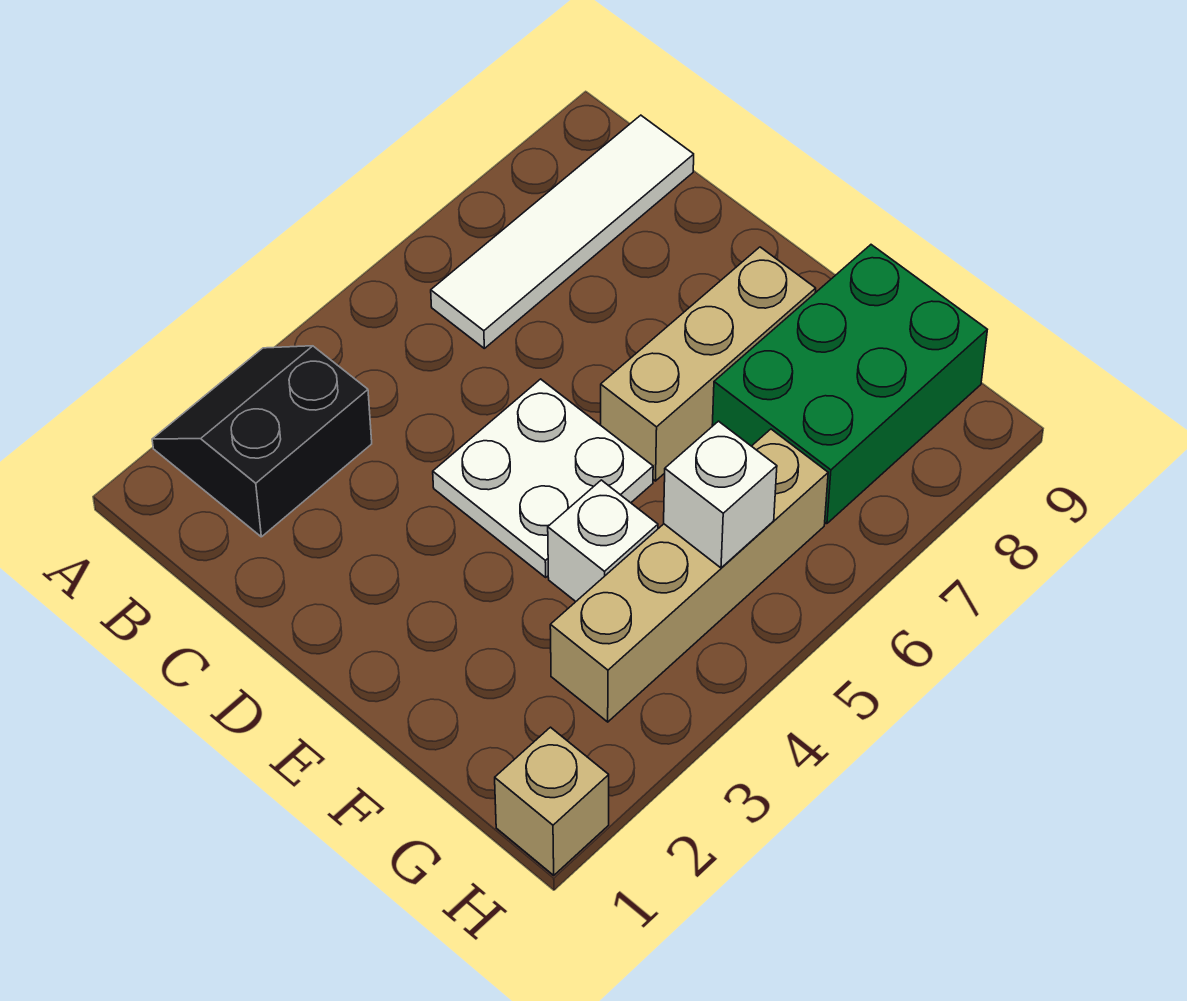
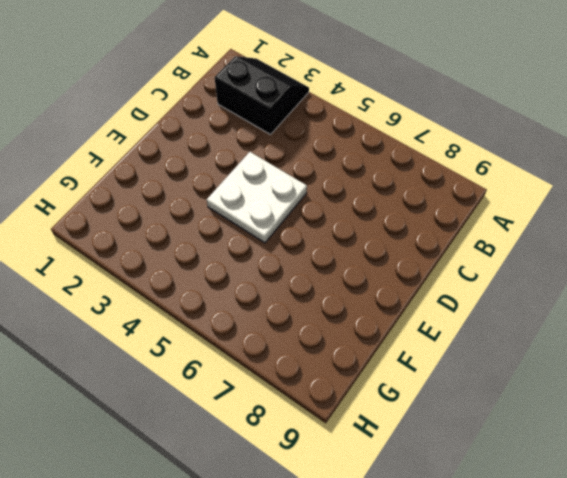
none -> white tile B6:B9 level 1
none -> tan brick E6:E8 level 1

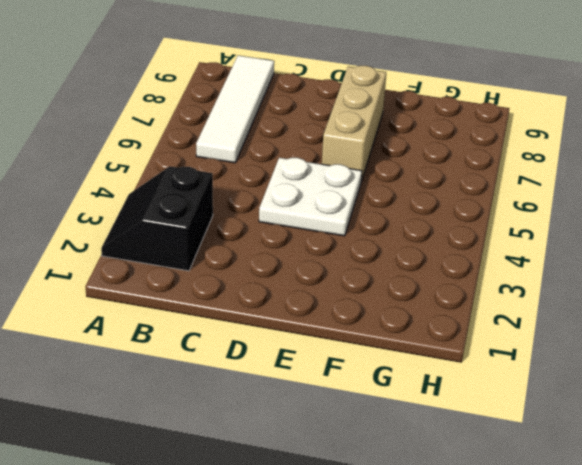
none -> white brick F4 level 1
none -> green brick F7:G9 level 1

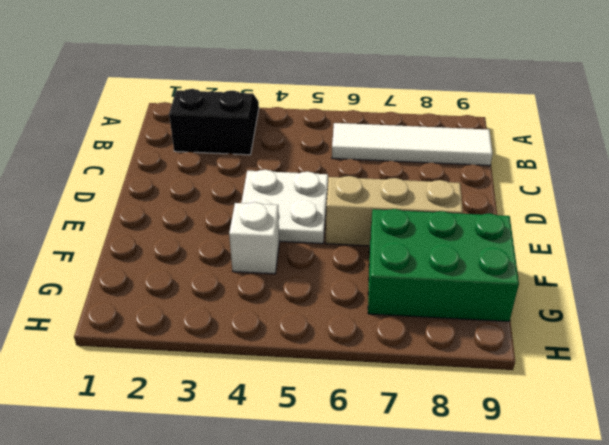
none -> tan brick G3:G6 level 1
none -> tan brick H1 level 1

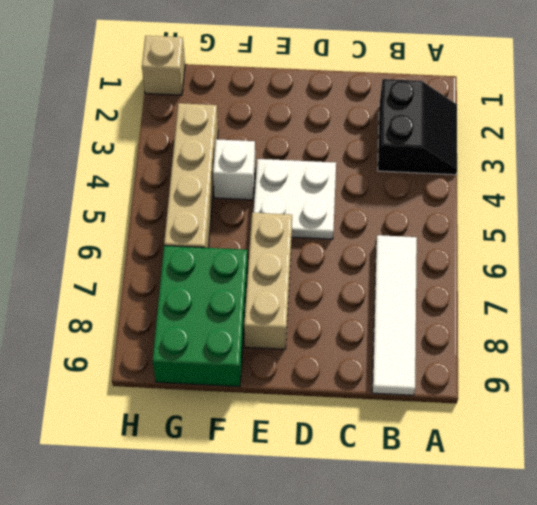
none -> white brick G5 level 2

